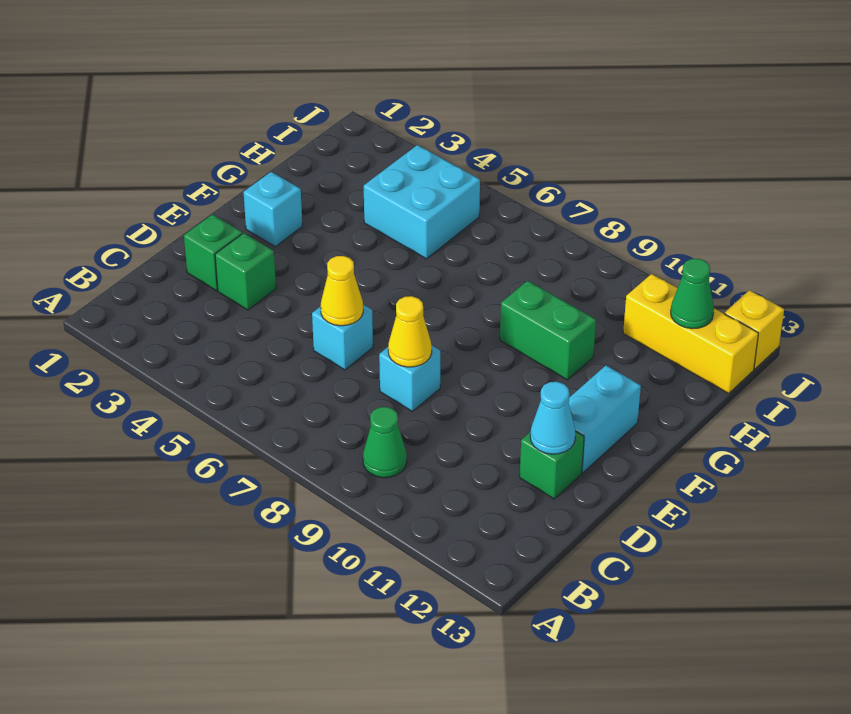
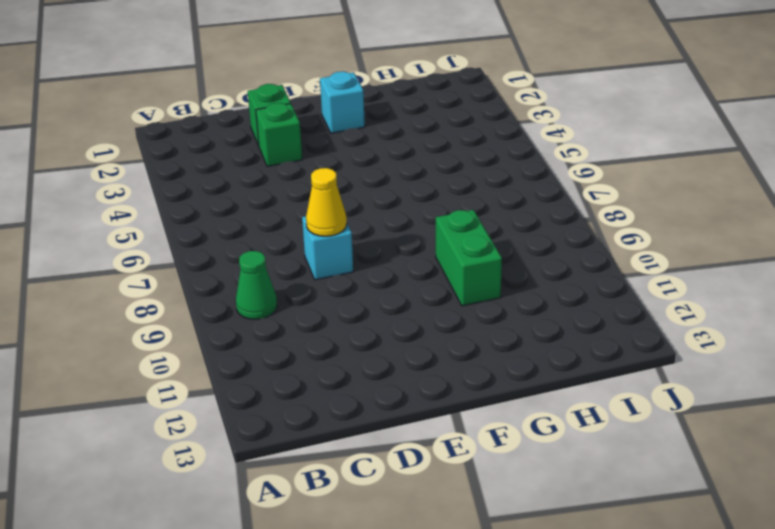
none -> cyan brick D6 level 1
none -> green brick D12 level 1
none -> cyan brick E12:F12 level 1

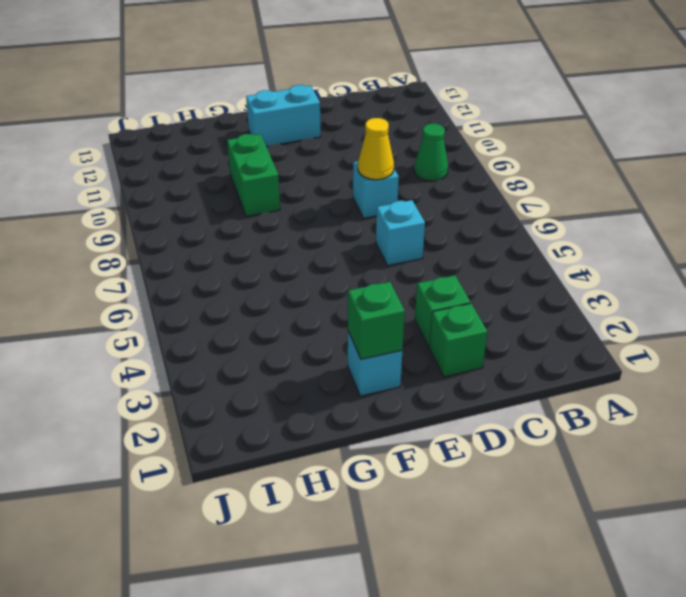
green brick F2 level 2 -> green brick D12 level 1
none -> cyan brick H4:I5 level 1
none -> yellow brick I11:I13 level 1
none -> yellow brick J13 level 1

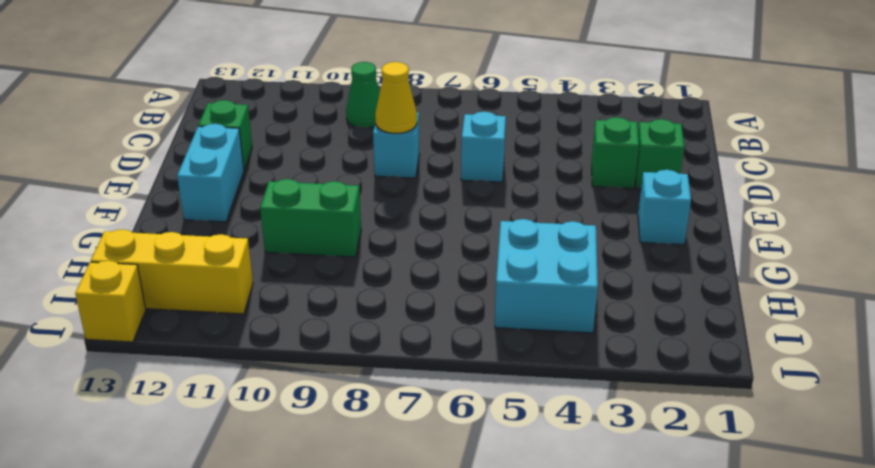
none -> yellow cone D6 level 2
none -> cyan cone D12 level 2
none -> green cone I12 level 2

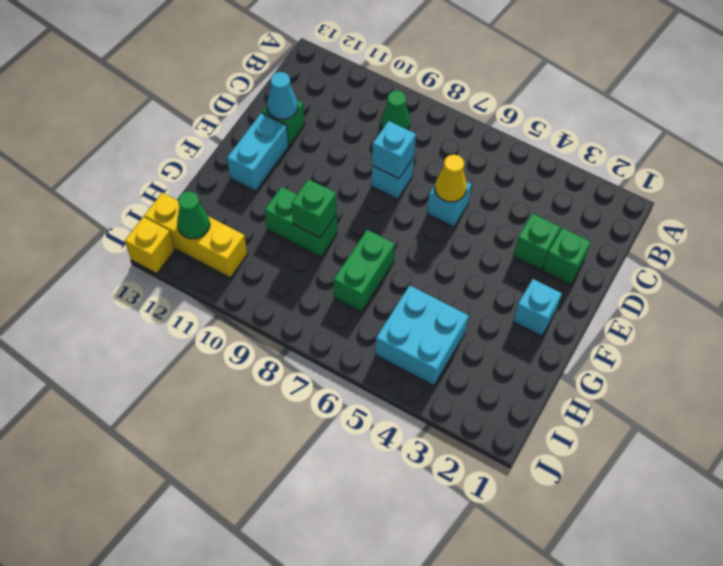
cyan brick D8 level 2 -> yellow cone D8 level 2
green brick G7:H7 level 1 -> none
green brick G9 level 2 -> none

